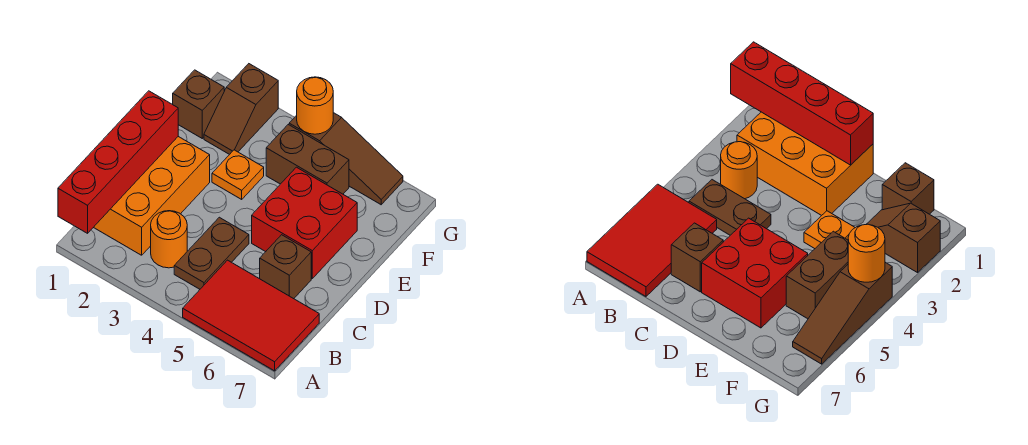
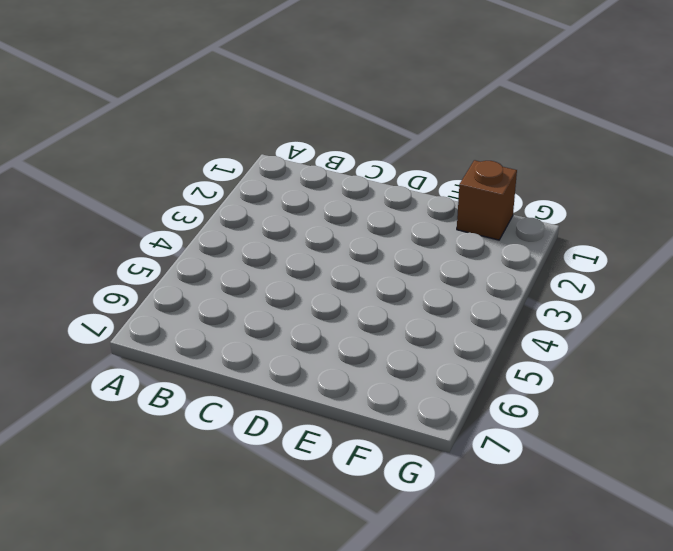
none -> red tile A5:B7 level 1
none -> orange brick B1:D2 level 1
none -> orange round brick B3 level 1

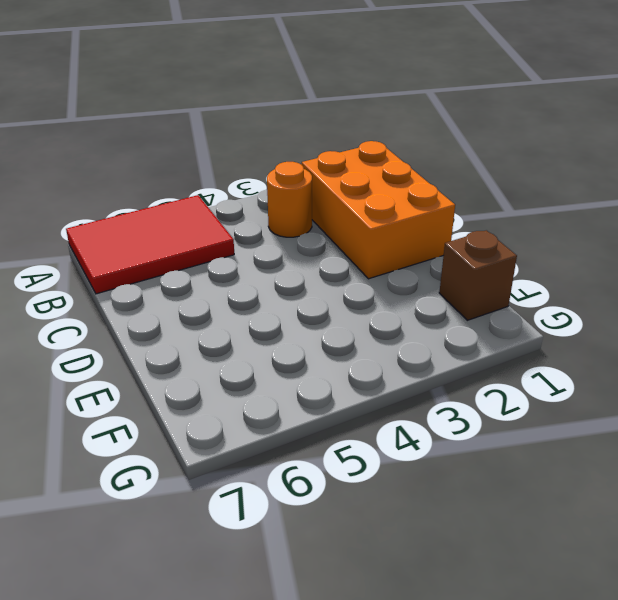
none -> brown plate B4:C4 level 1
none -> brown brick C6 level 1
none -> red brick D5:E6 level 1

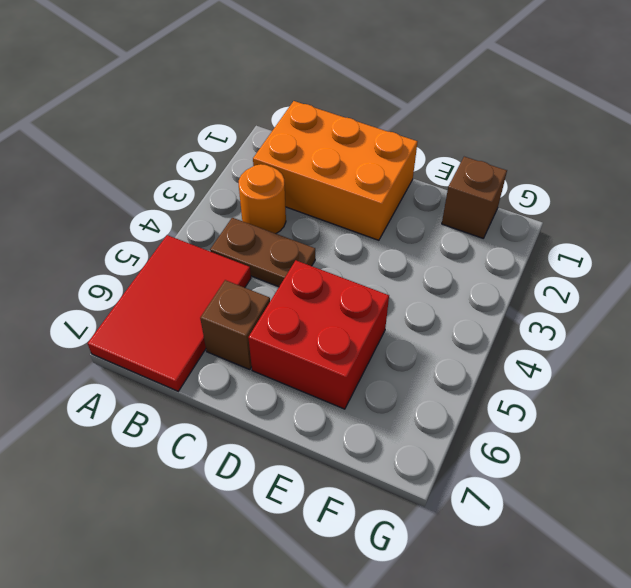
none -> orange plate E3 level 1
none -> brown slope F2:G2 level 1 top G
none -> brown brick F4:F5 level 1

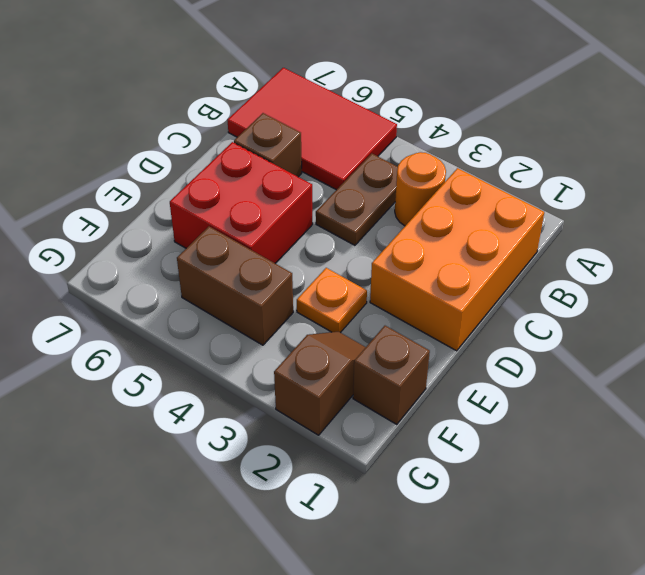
none -> brown slope G4:G6 level 1 top 4
none -> red brick A1:D1 level 2
none -> orange round brick G4 level 2

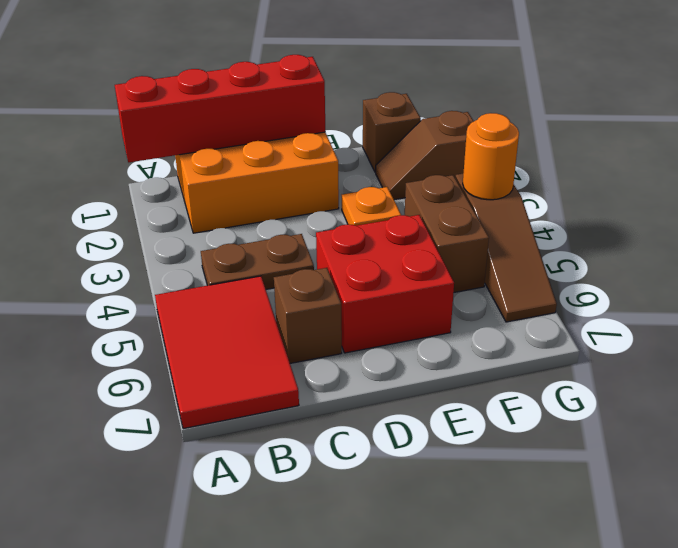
none -> orange round brick B3 level 1

